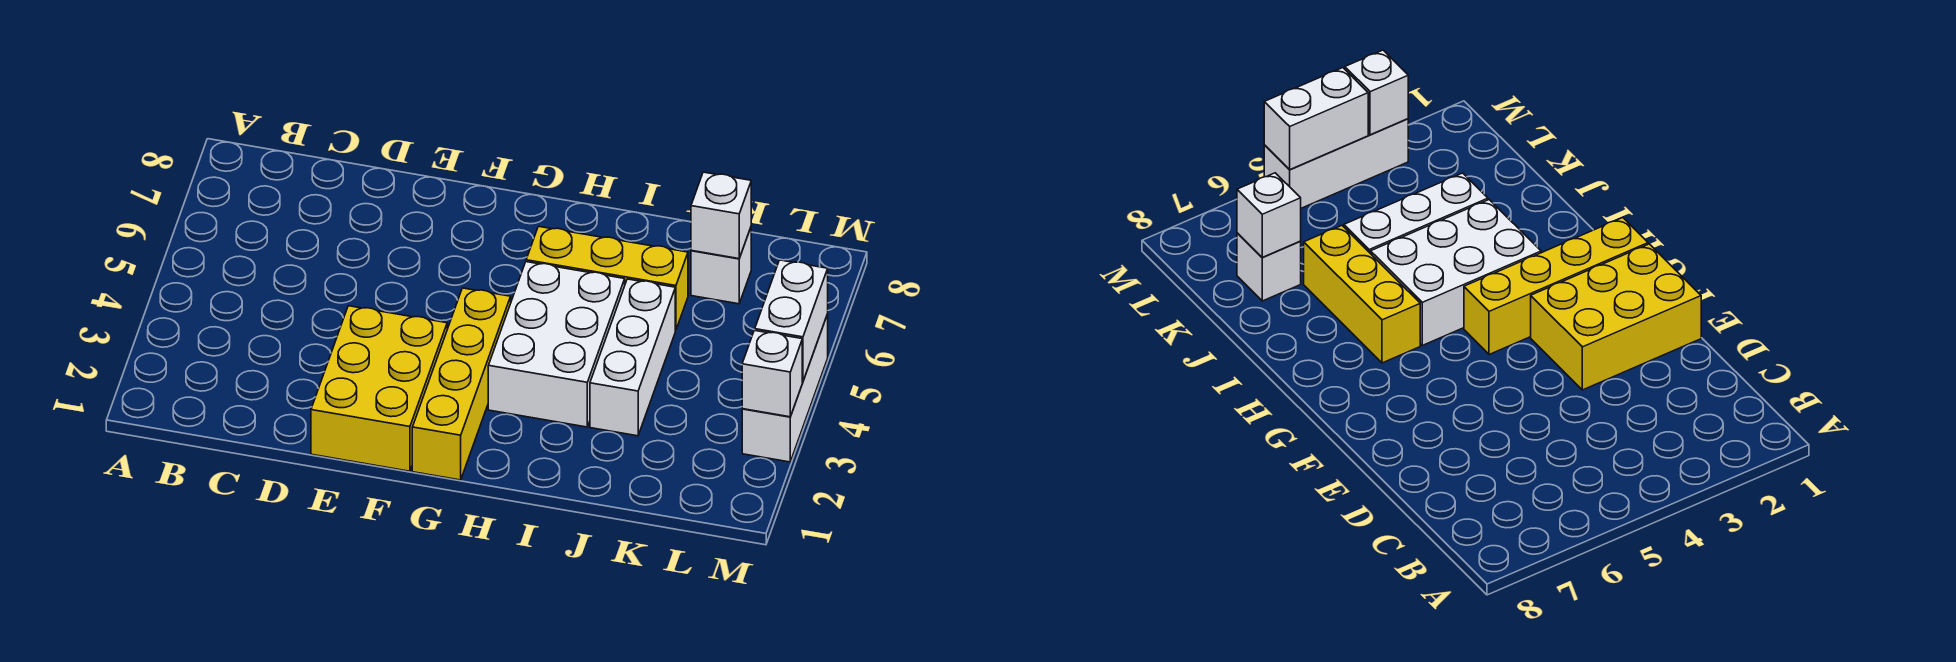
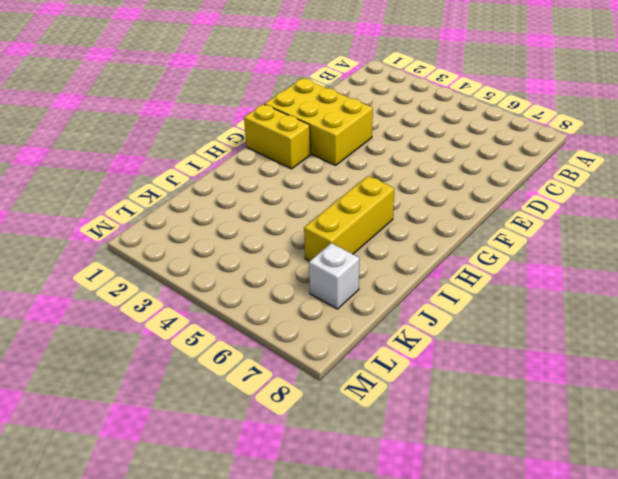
yellow brick G1:G2 level 1 -> yellow brick G1:G4 level 1
none -> white brick H3:I5 level 1
none -> white brick J3:J5 level 1

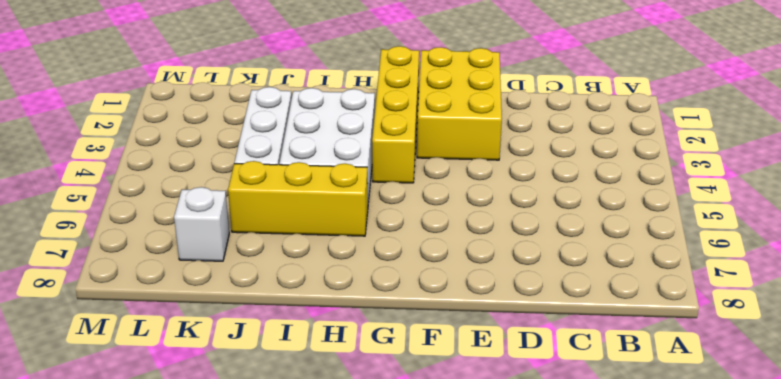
none -> white brick M3:M5 level 1
none -> white brick K7 level 2

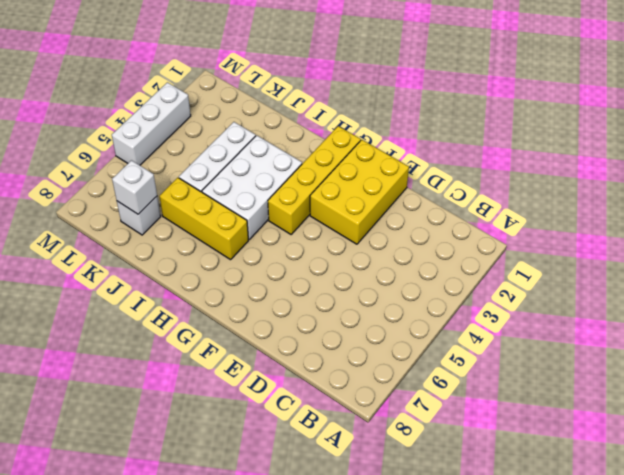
none -> white brick M3 level 2
none -> white brick M4:M5 level 2

